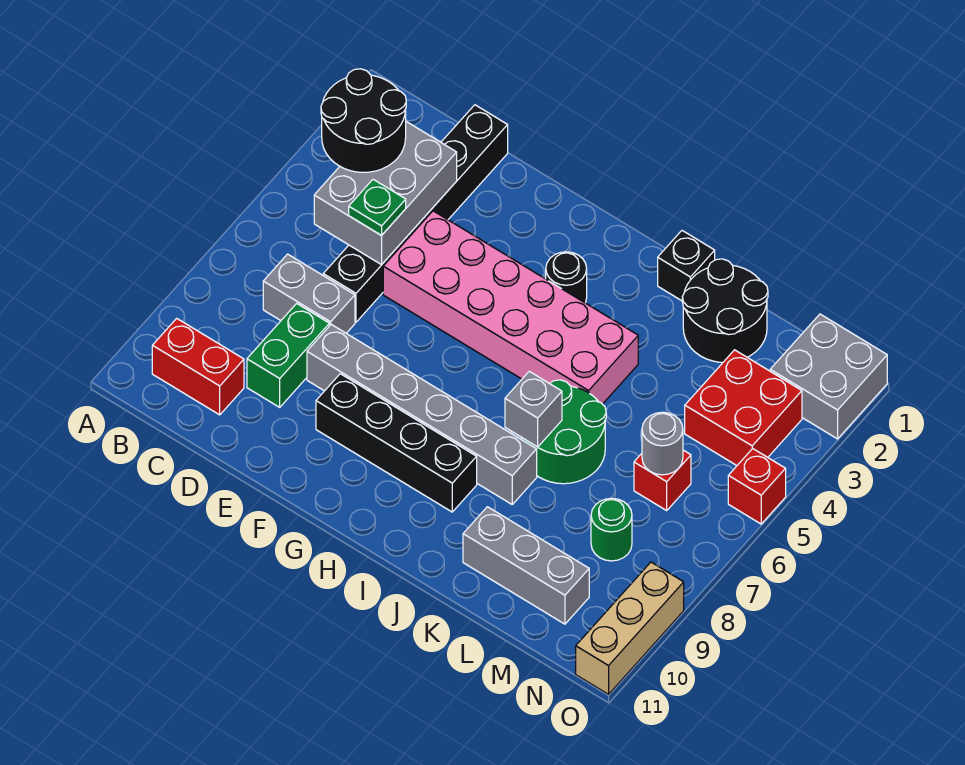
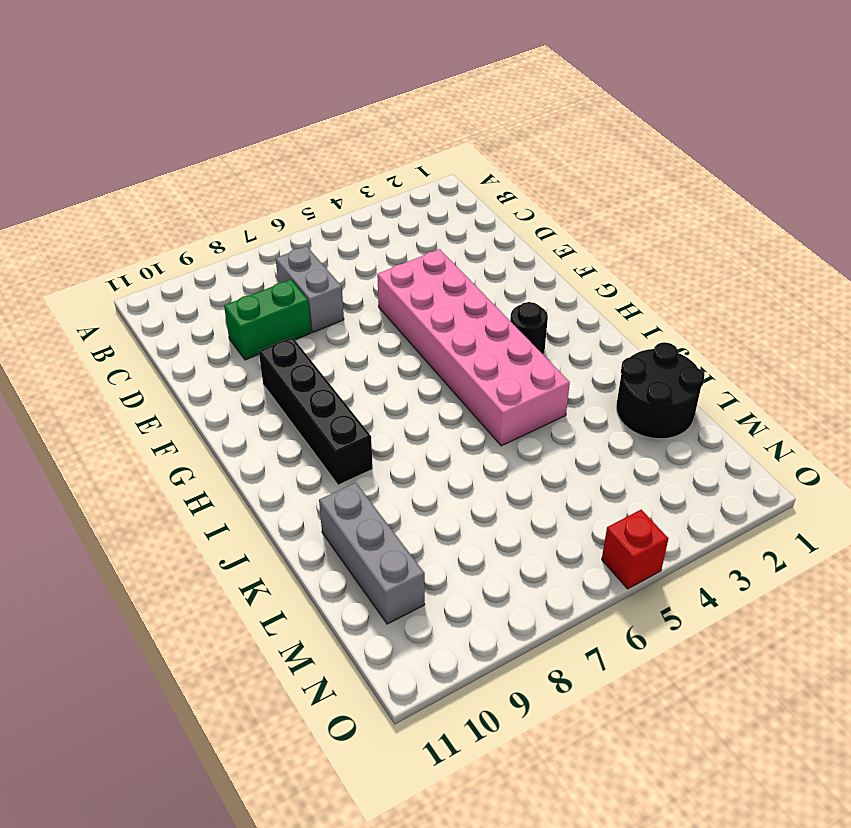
none -> red brick B10:C10 level 1
none -> black brick D1:D6 level 1
none -> grey brick E8:J8 level 1

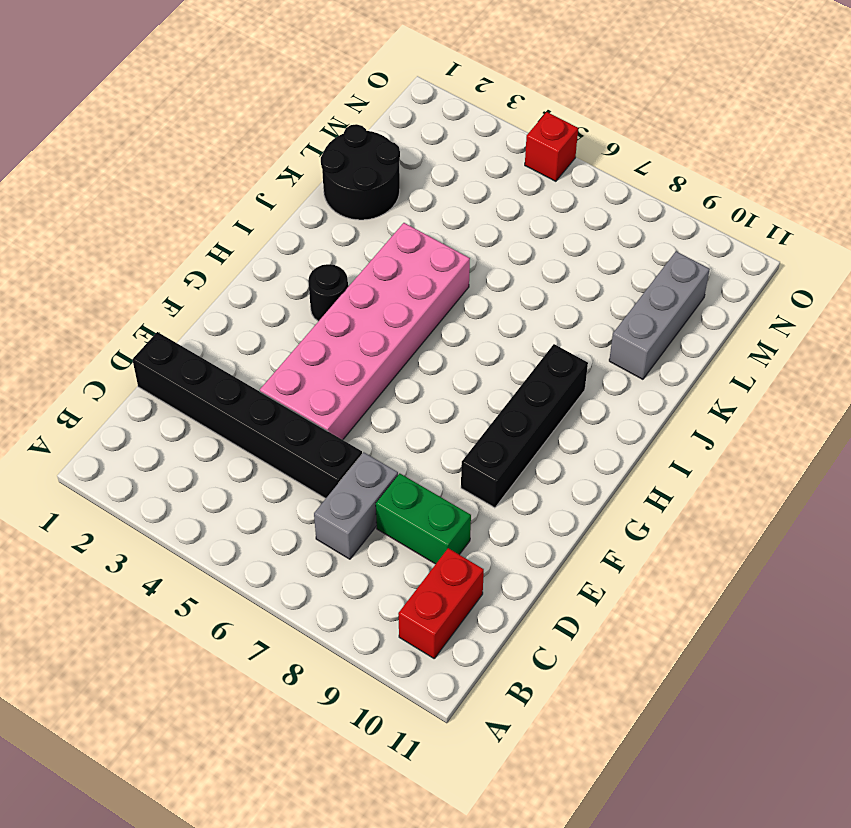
none -> grey brick E8:J8 level 1
none -> black brick J1 level 1
none -> green round brick J6:K7 level 1

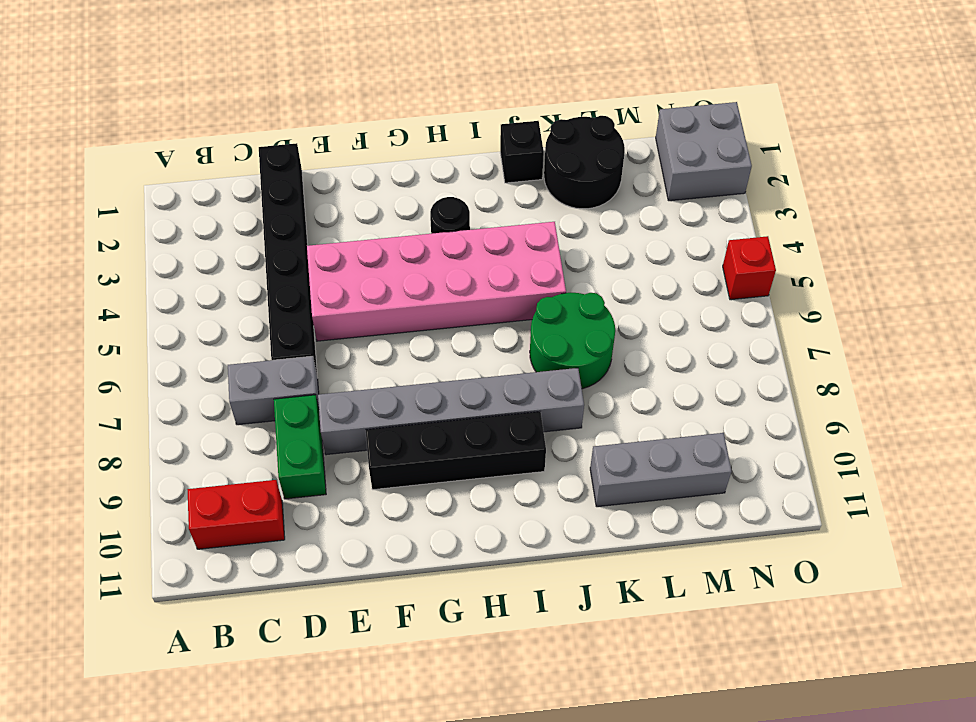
none -> red brick M3:N4 level 1
none -> red brick M6 level 1
none -> green round brick M8 level 1

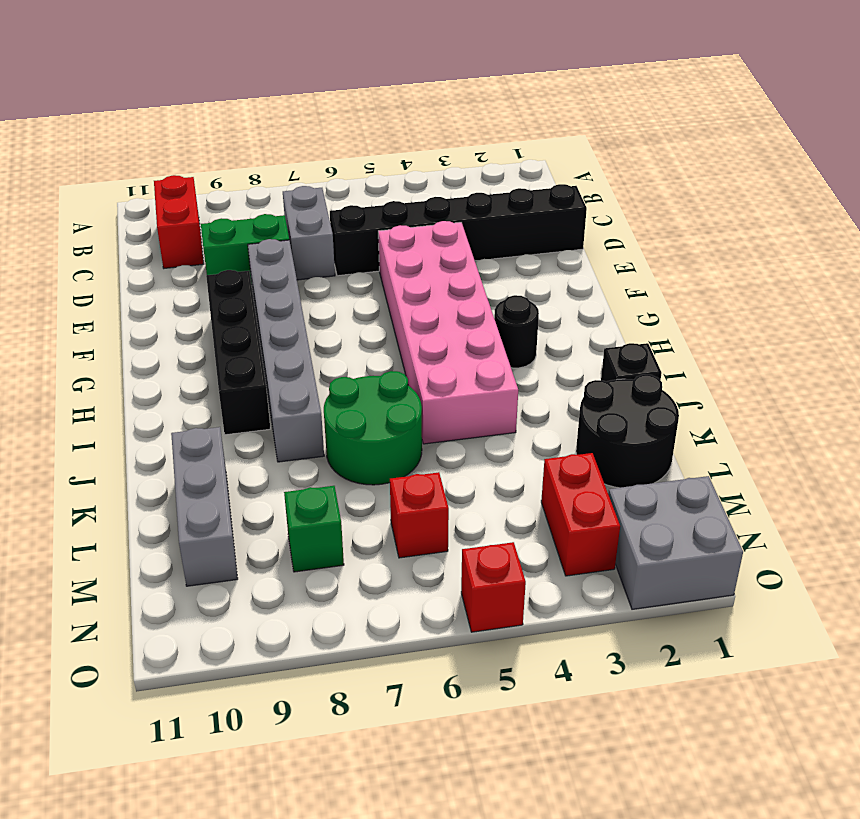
red brick M3:N3 level 1 -> red brick M3:N4 level 1
green brick M8 level 1 -> green round brick M8 level 1
none -> tan brick O9:O11 level 1
none -> grey brick C3:D5 level 2
none -> grey brick J7 level 2

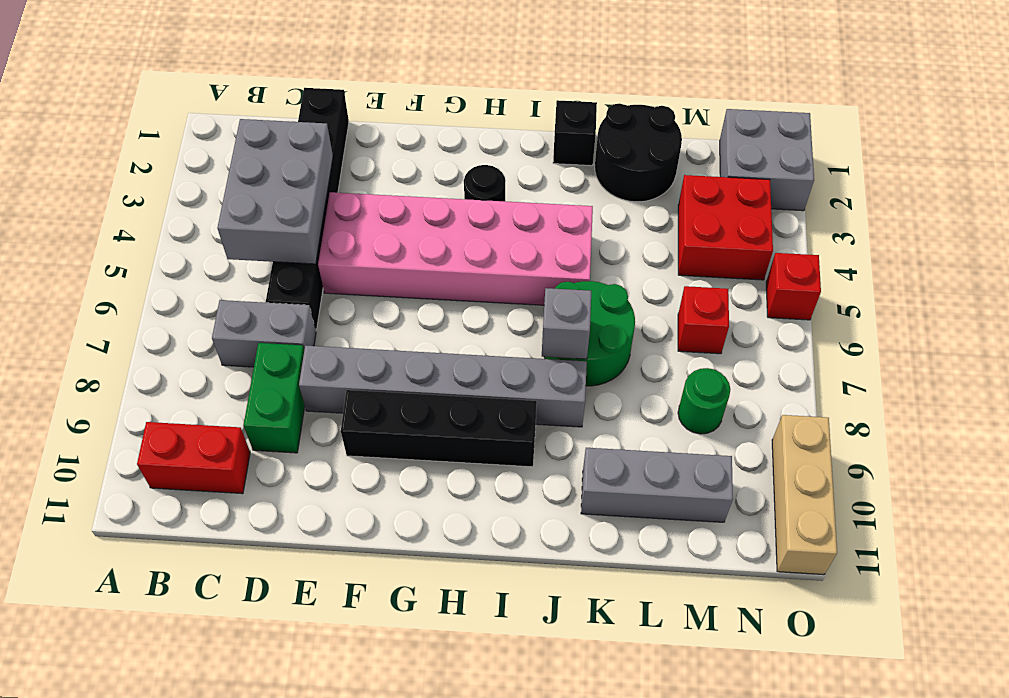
none -> grey round brick M6 level 2
none -> black round brick B3:C4 level 3
none -> green plate D5 level 3

